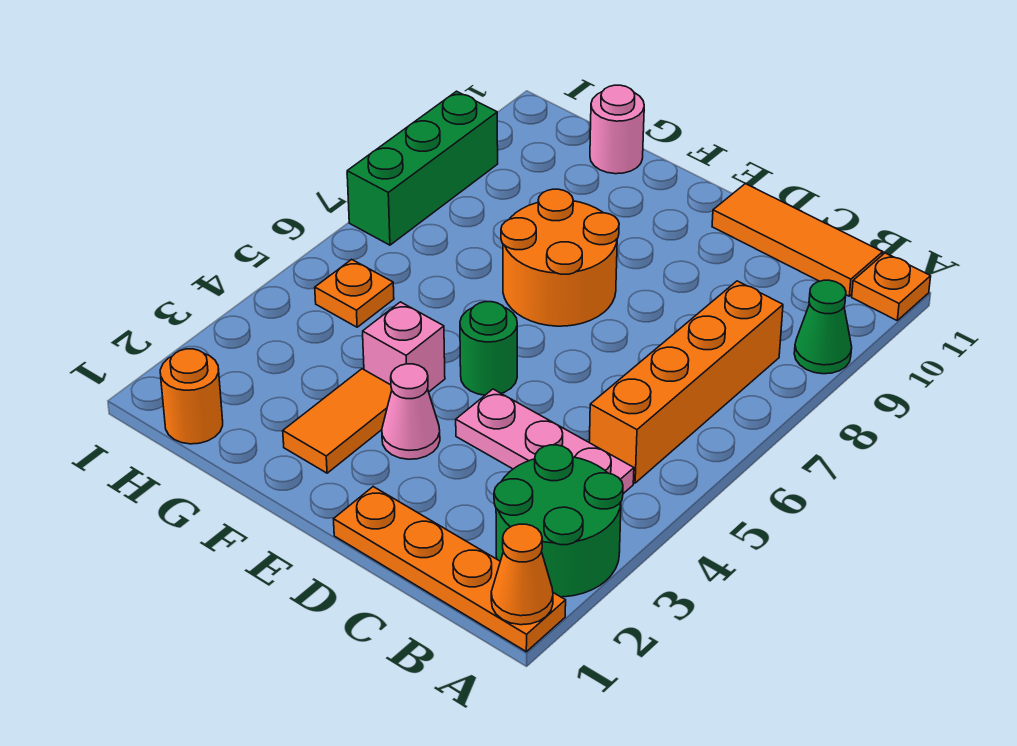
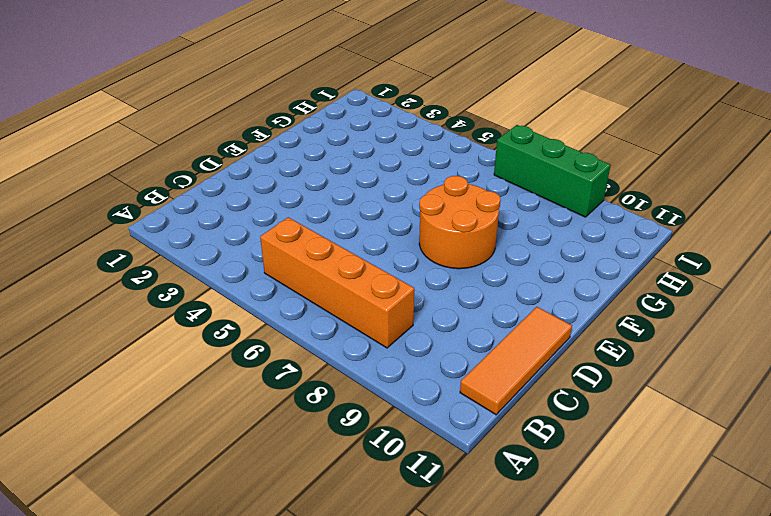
none -> orange plate A1:D1 level 1
none -> green round brick A2:B3 level 1
none -> green cone A9 level 1

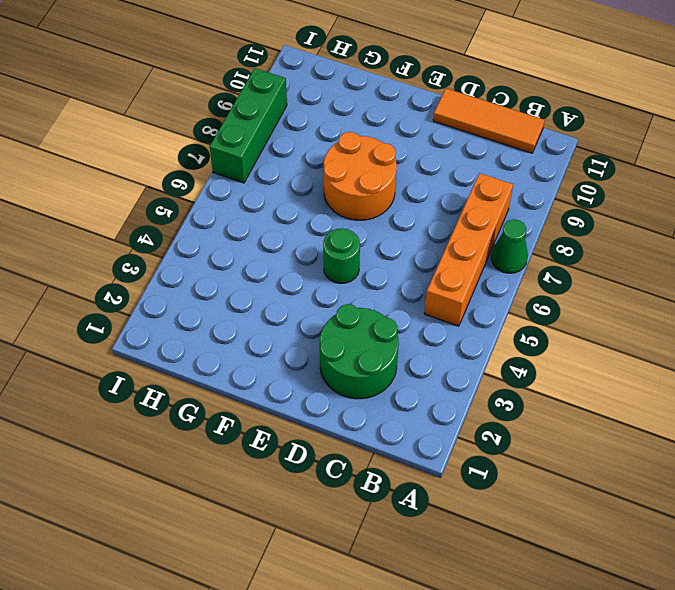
green cone A7 level 1 -> green cone A9 level 1
green round brick C2:D3 level 1 -> green round brick A2:B3 level 1
none -> orange plate A1:D1 level 1
none -> orange plate A11 level 1
none -> pink plate B4:D4 level 1

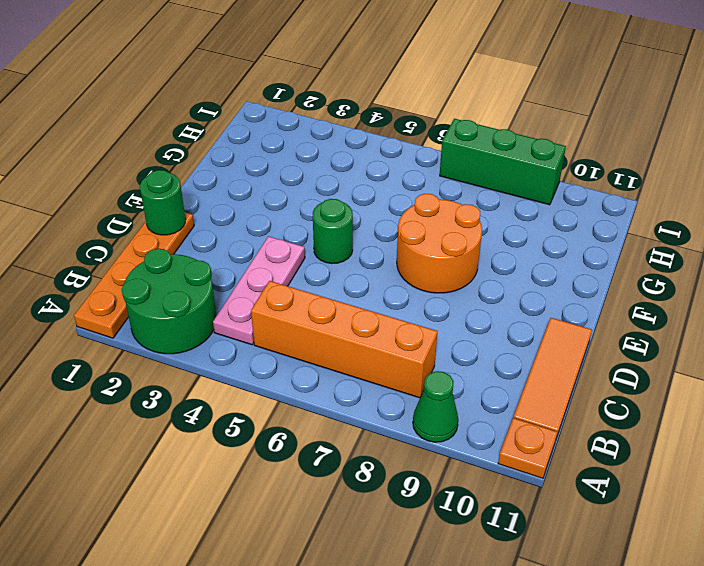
green round brick D1 level 2 -> none
none -> pink cone E3 level 1
none -> orange tile F2:F3 level 1
none -> pink brick F4 level 1

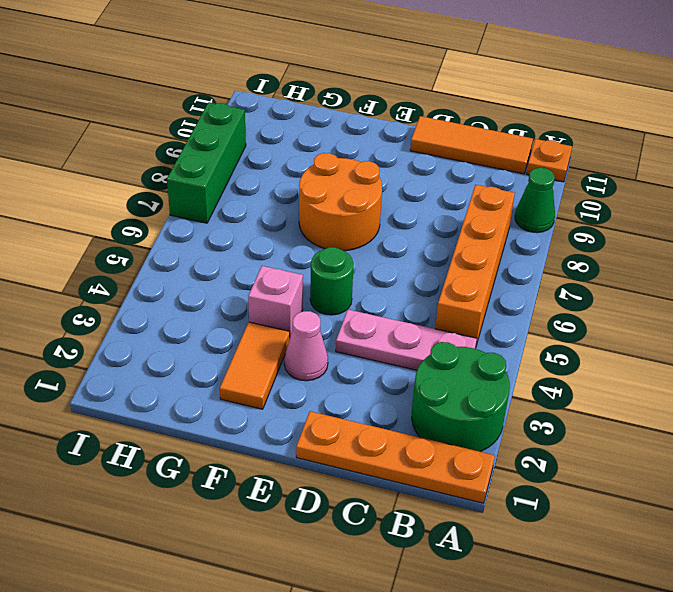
none -> pink round brick G11 level 1
none -> orange round brick H1 level 1
none -> orange plate H5 level 1

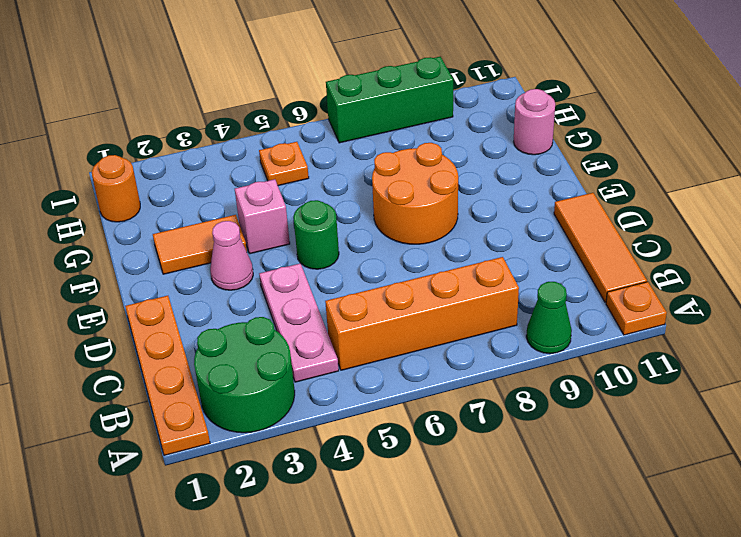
none -> orange cone A1 level 2

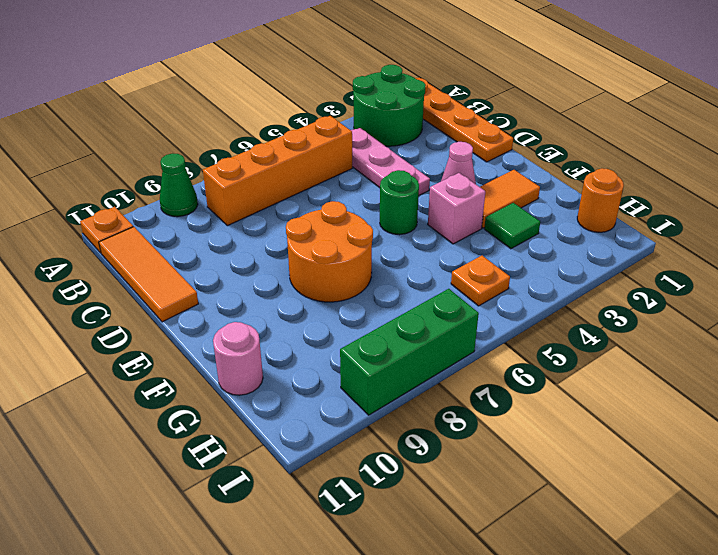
green tile G3 level 1 -> none
none -> orange cone A1 level 2

